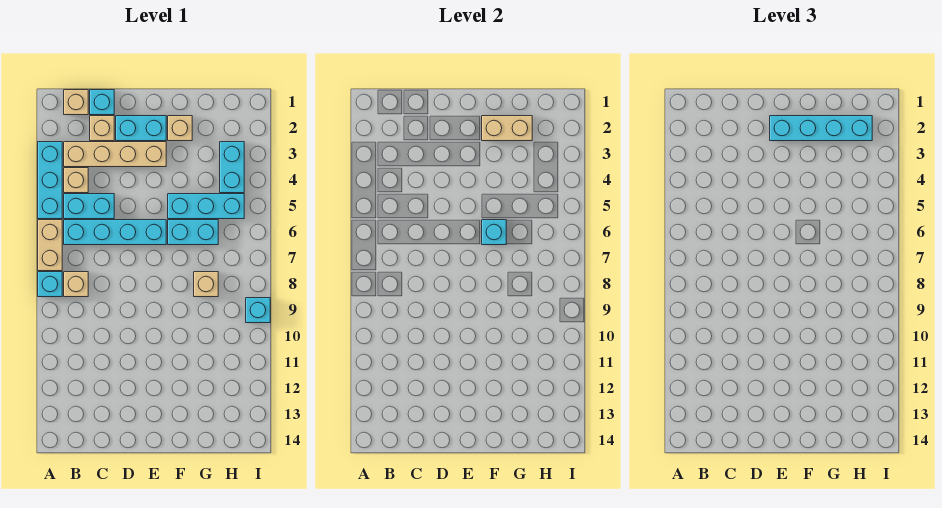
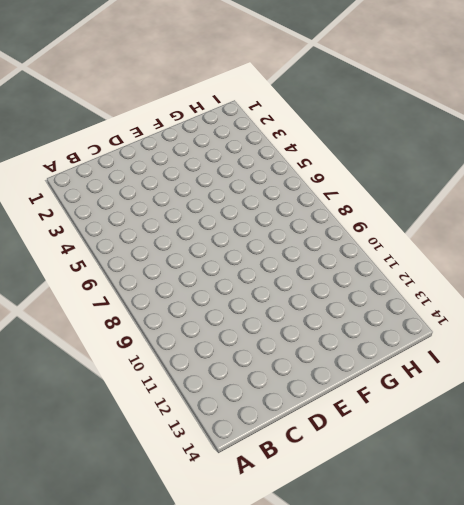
none -> cyan brick A3:A5 level 1
none -> tan brick A6:A7 level 1
none -> cyan brick A8 level 1

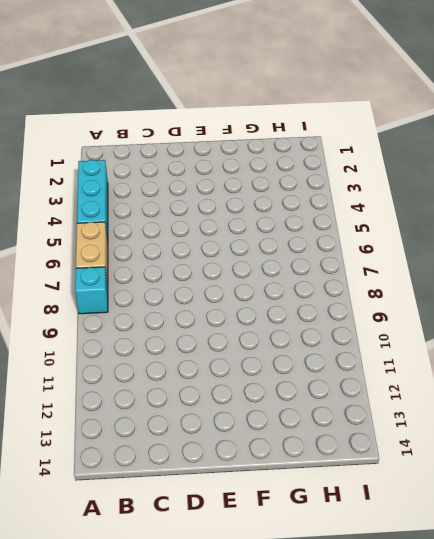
none -> tan brick B1 level 1
none -> tan brick B3:E3 level 1
none -> tan brick B4 level 1

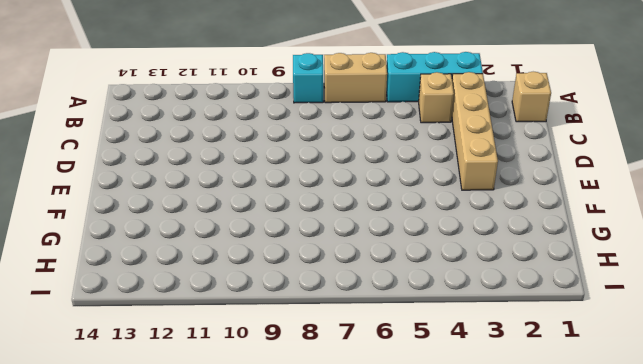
none -> cyan brick B5:C5 level 1
none -> cyan brick B6:E6 level 1
none -> tan brick B8 level 1

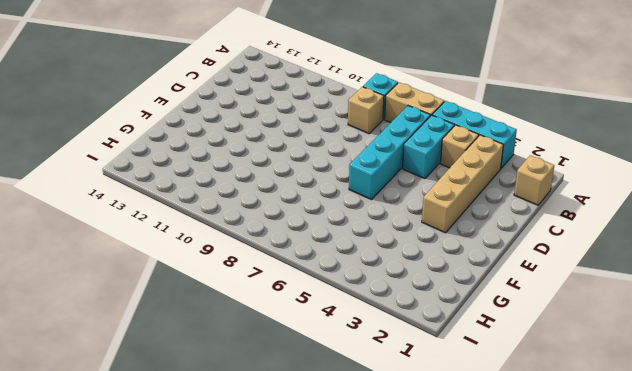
none -> cyan brick C1 level 1
none -> tan brick C2 level 1
none -> cyan brick D2:E2 level 1

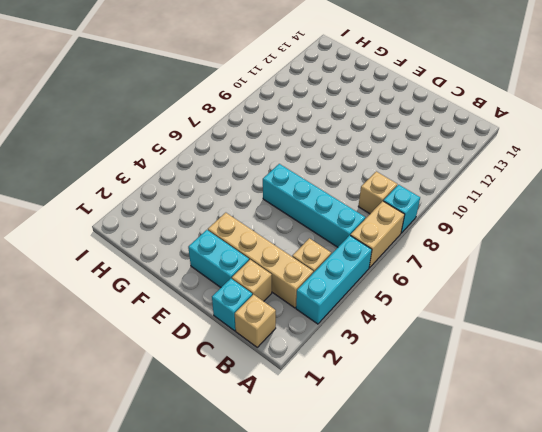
none -> cyan brick B5:C5 level 1
none -> tan brick F2 level 1
none -> cyan brick F5:H5 level 1

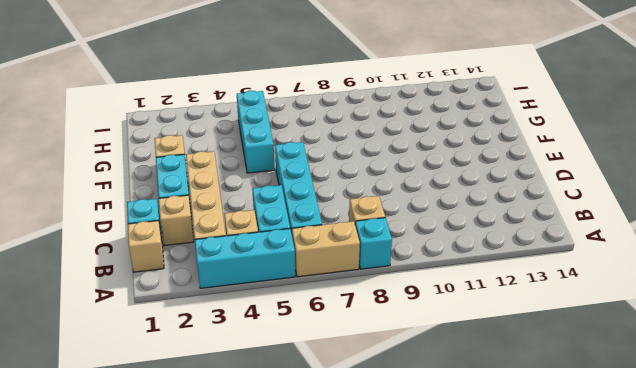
none -> cyan brick F6:G6 level 1
none -> tan brick G8 level 1
none -> cyan brick H3:H4 level 1

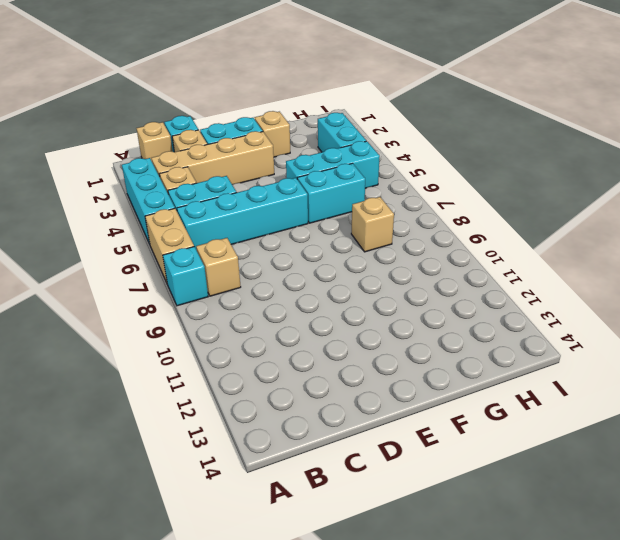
none -> cyan brick I9 level 1
none -> tan brick F2:G2 level 2
none -> cyan brick F6 level 2

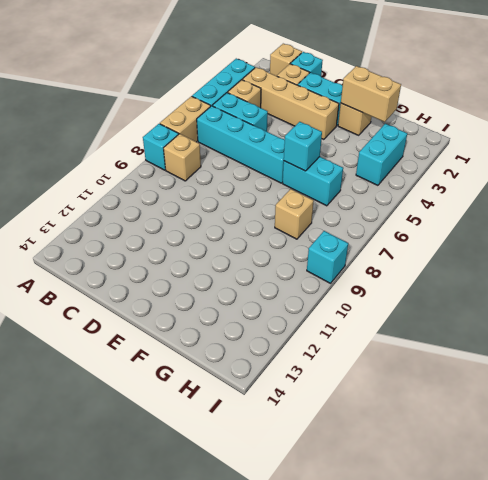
none -> cyan brick F5:H5 level 1
none -> cyan brick E2:H2 level 3

